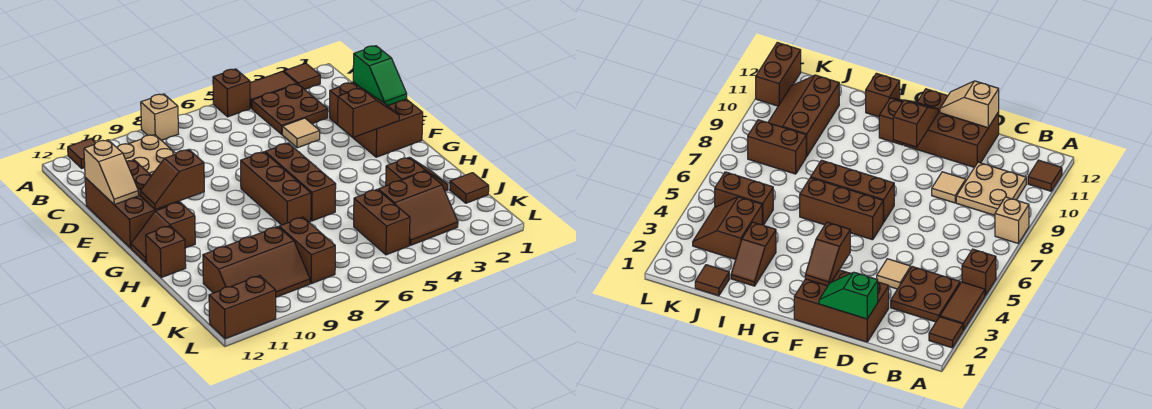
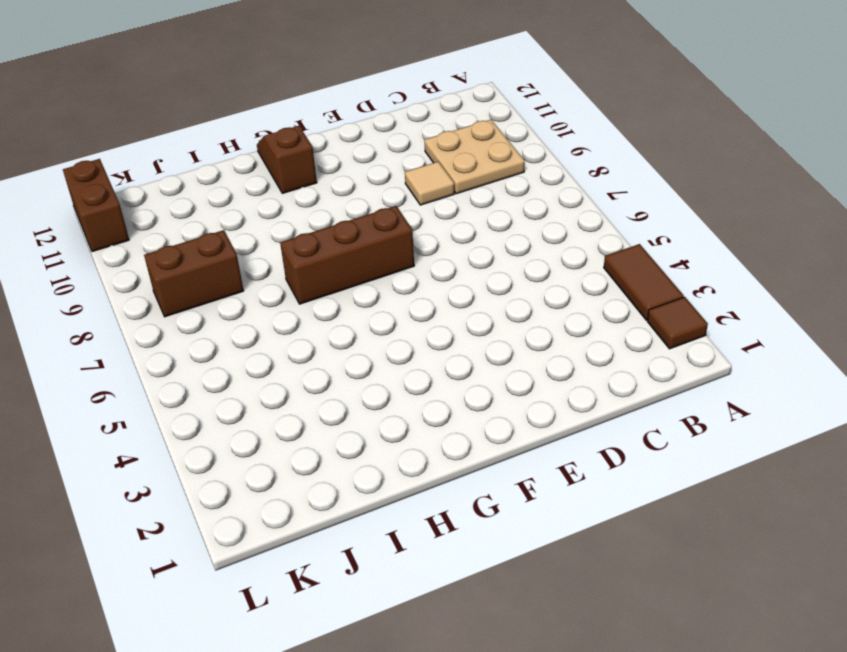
none -> brown brick A5 level 1
none -> tan brick A8 level 1
none -> brown tile A11 level 1

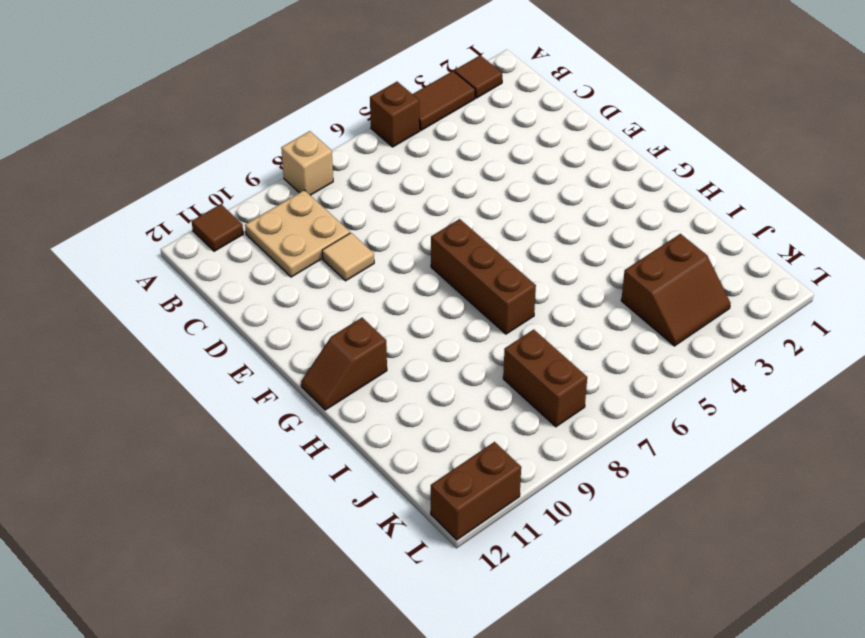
none -> brown plate B3:C4 level 1
none -> brown brick D1:F2 level 1
none -> tan tile D4 level 1

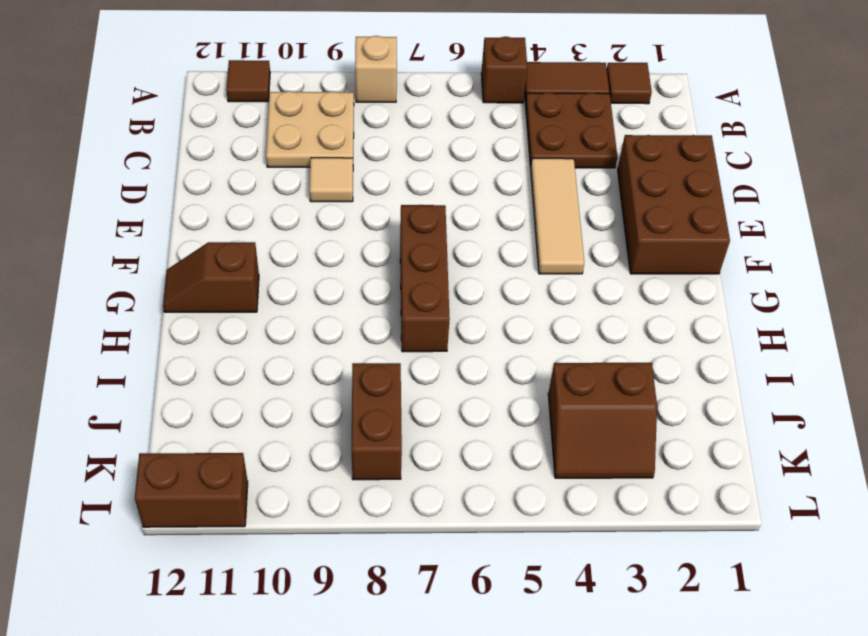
tan tile D4:F4 level 1 -> tan tile D4 level 1
none -> brown brick D11:F12 level 1
none -> brown brick F6:H6 level 1
none -> brown brick H12 level 1

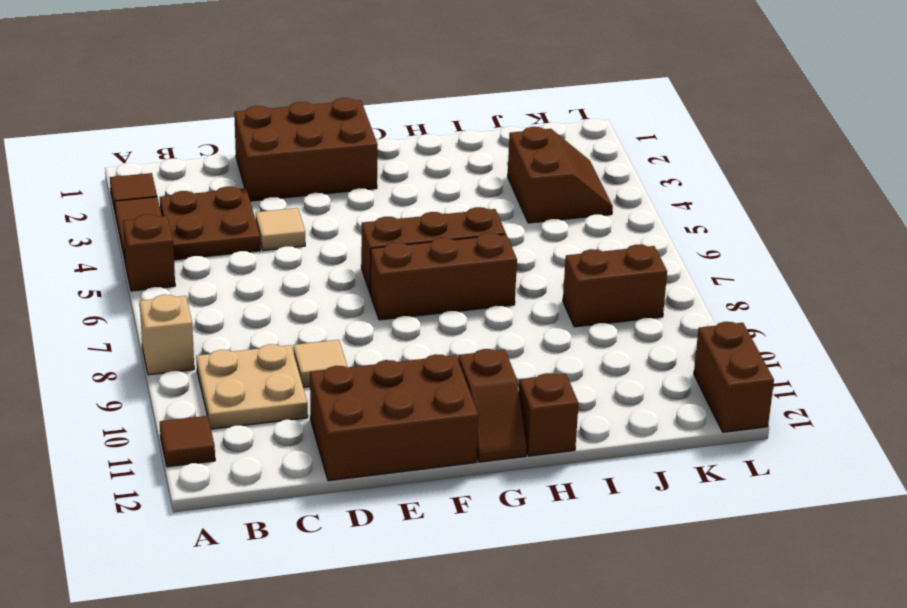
none -> brown slope I2:I3 level 1 top 3
none -> brown tile J1 level 1
none -> brown brick J5:K5 level 1

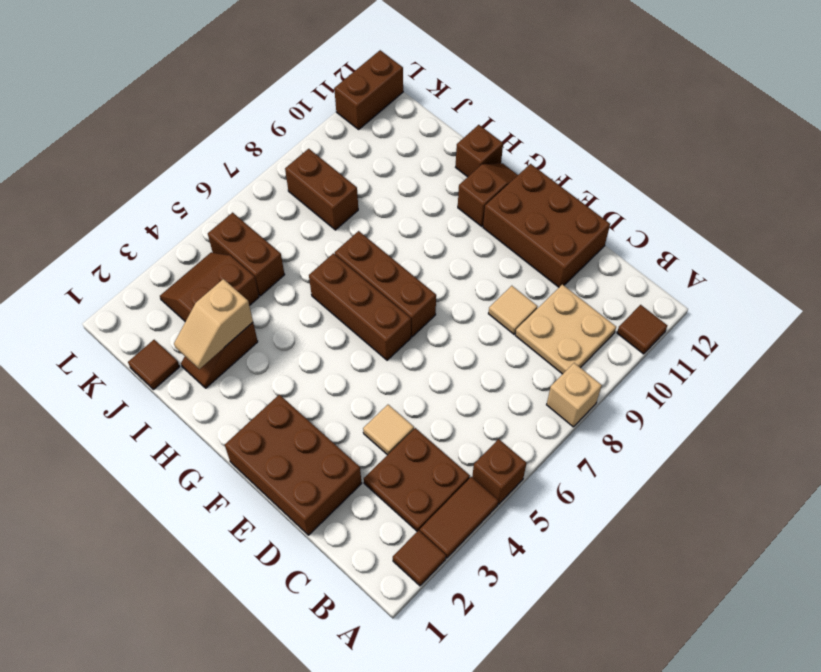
tan slope I2:I3 level 2 top 3 -> tan slope D12:E12 level 2 top D
none -> brown slope J9:K11 level 1 top J
none -> green slope D1:E1 level 2 top D
none -> brown slope F2:F3 level 2 top 3

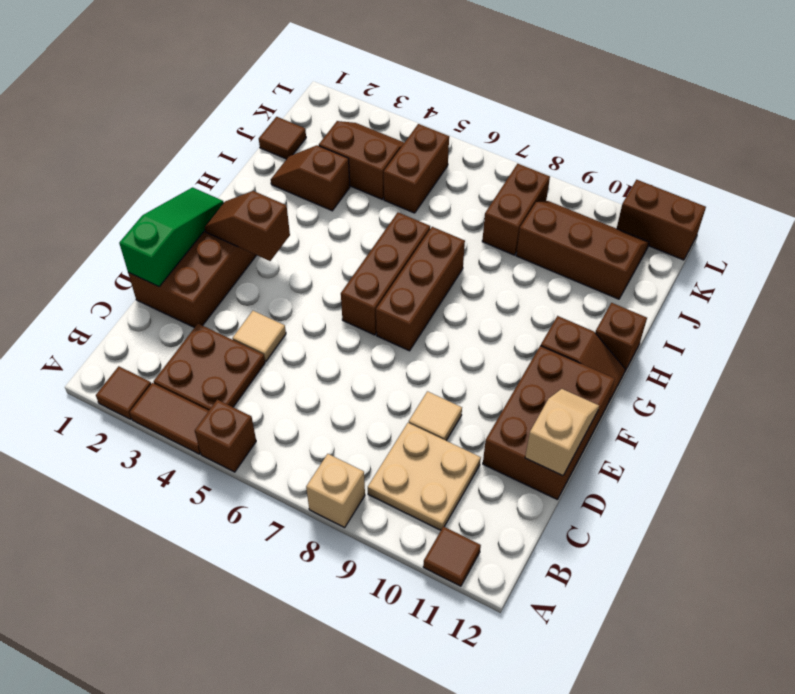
green slope D1:F1 level 2 top D -> green slope D1:E1 level 2 top D
none -> brown slope F10:F11 level 2 top 10

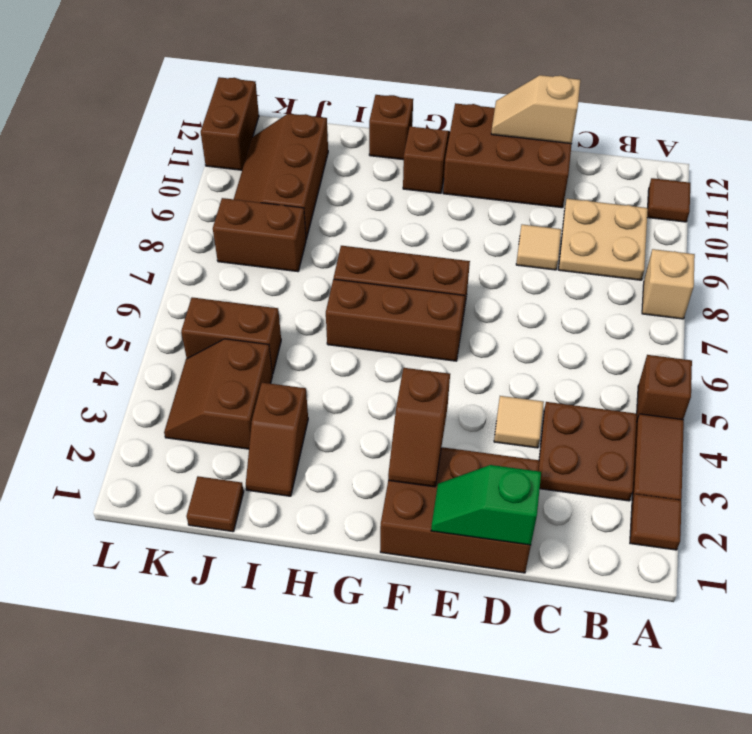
none -> brown slope F10:F11 level 2 top 10

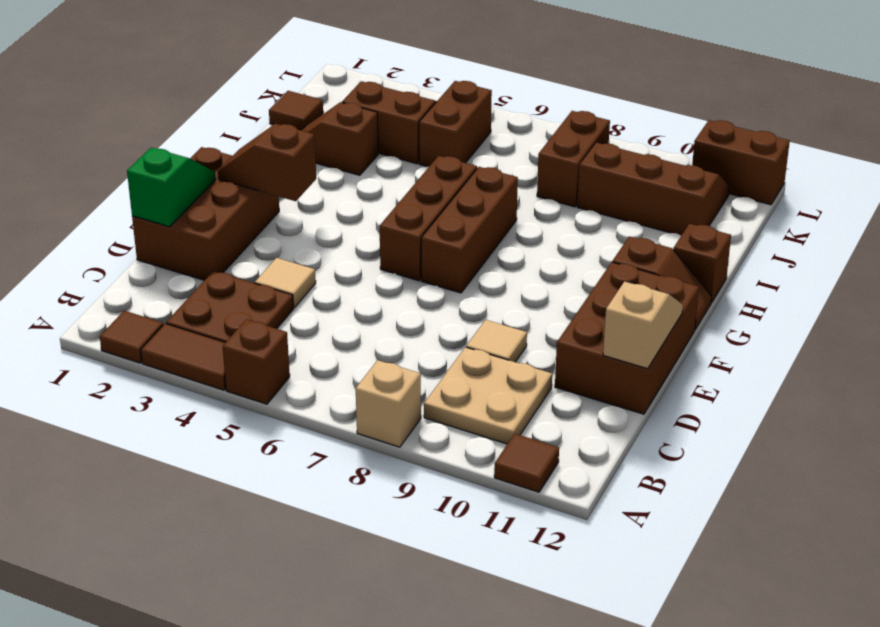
none -> brown slope F10:F11 level 2 top 10

